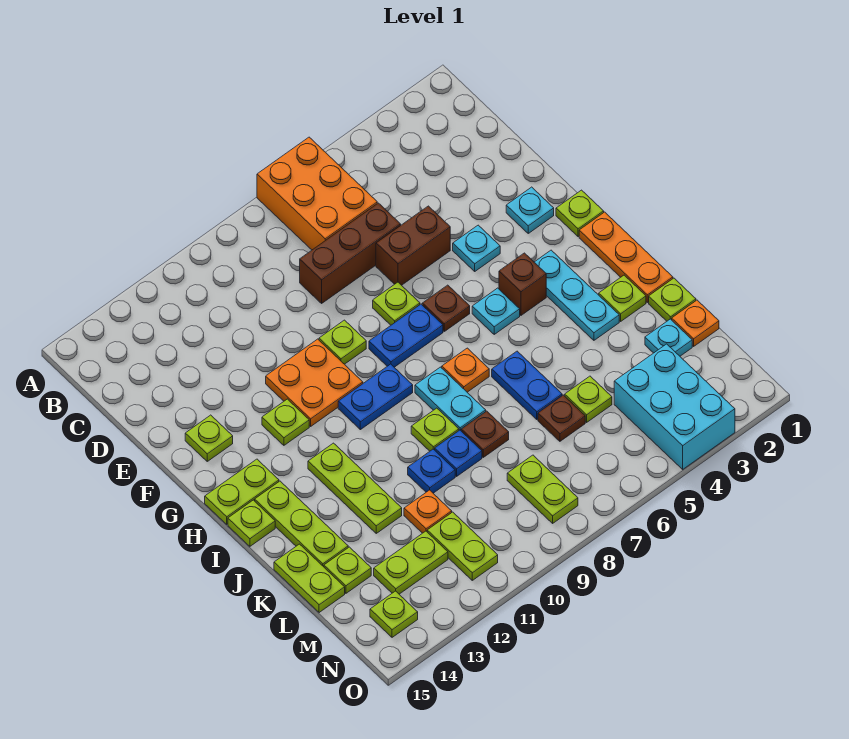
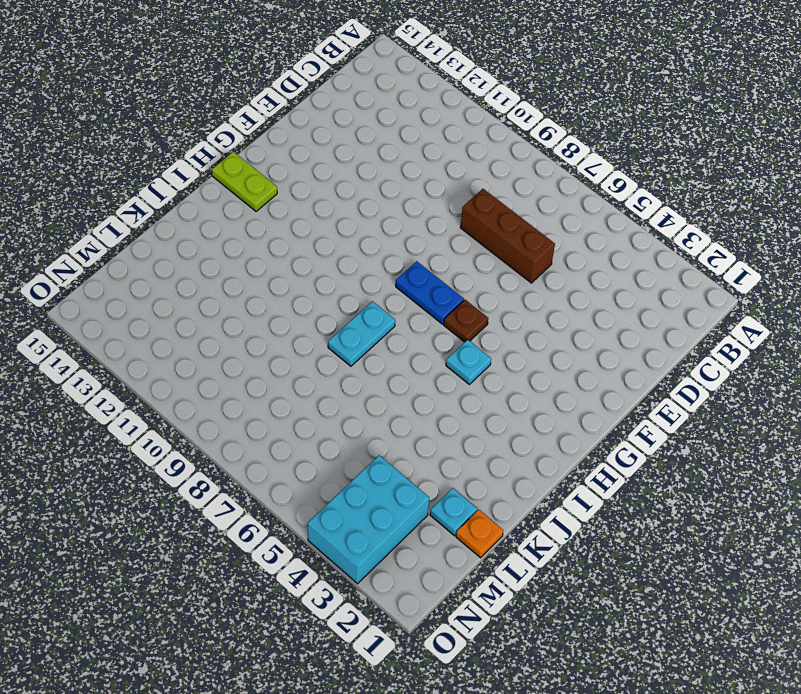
none -> orange brick A6:C7 level 1
none -> brown brick E5:E6 level 1
none -> cyan plate F2 level 1
none -> cyan plate F4 level 1

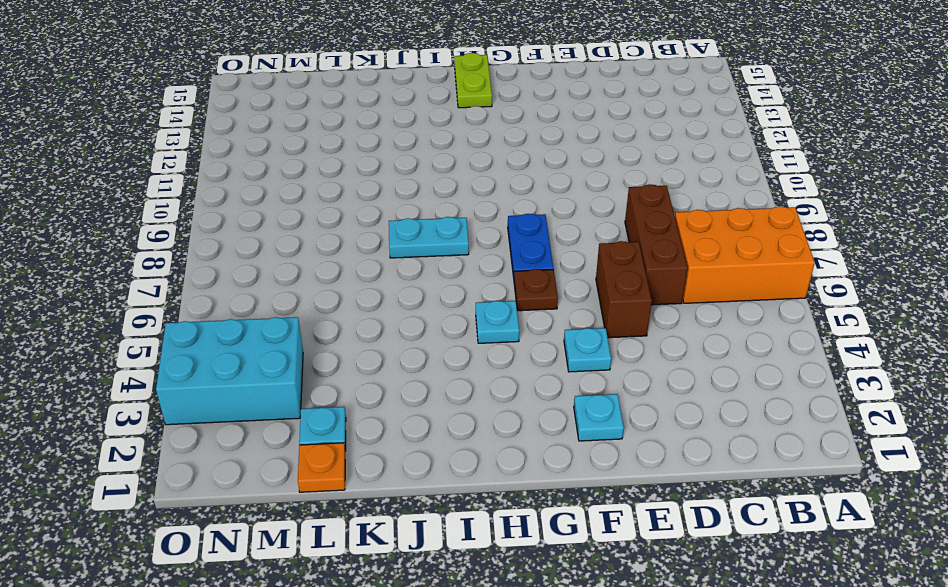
none -> lime plate F7 level 1
none -> lime plate F9 level 1
none -> orange plate F10:G11 level 1
none -> lime plate F14 level 1

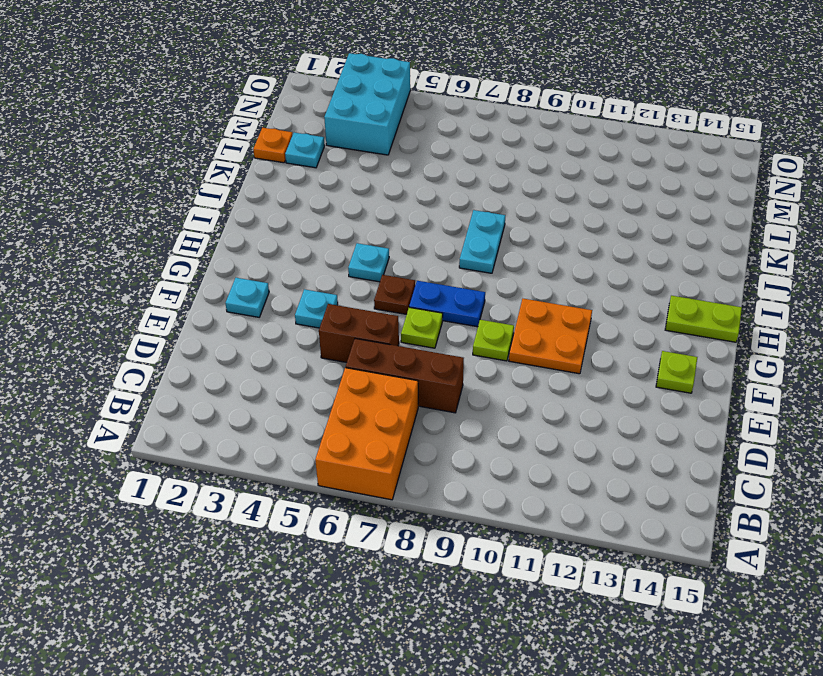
none -> lime plate G1 level 1
none -> lime plate G12 level 1
none -> orange plate H1:J1 level 1
none -> cyan plate H3:J3 level 1

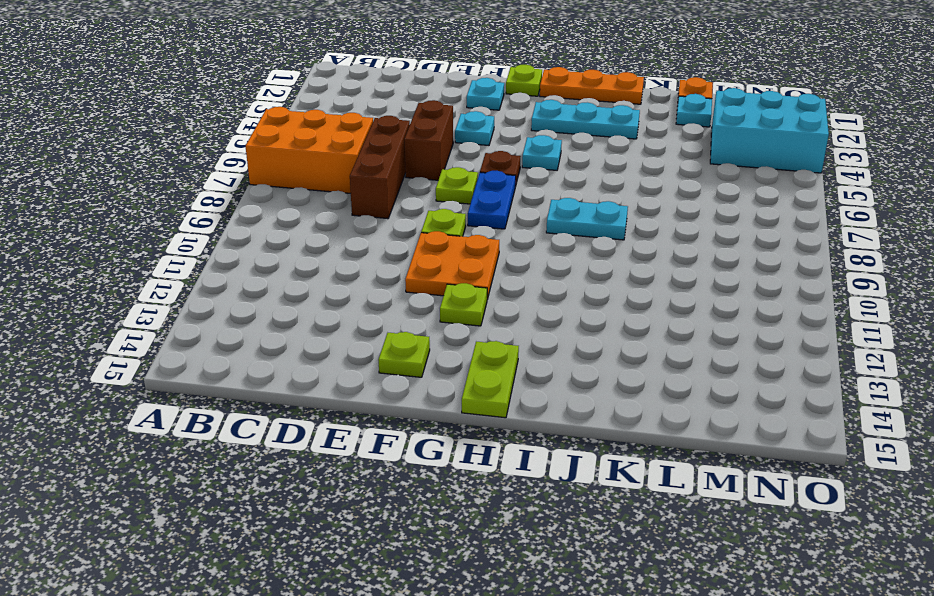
none -> brown brick H4 level 1
none -> blue plate H9:H10 level 1
none -> orange plate I7 level 1
none -> lime plate I12:K12 level 1

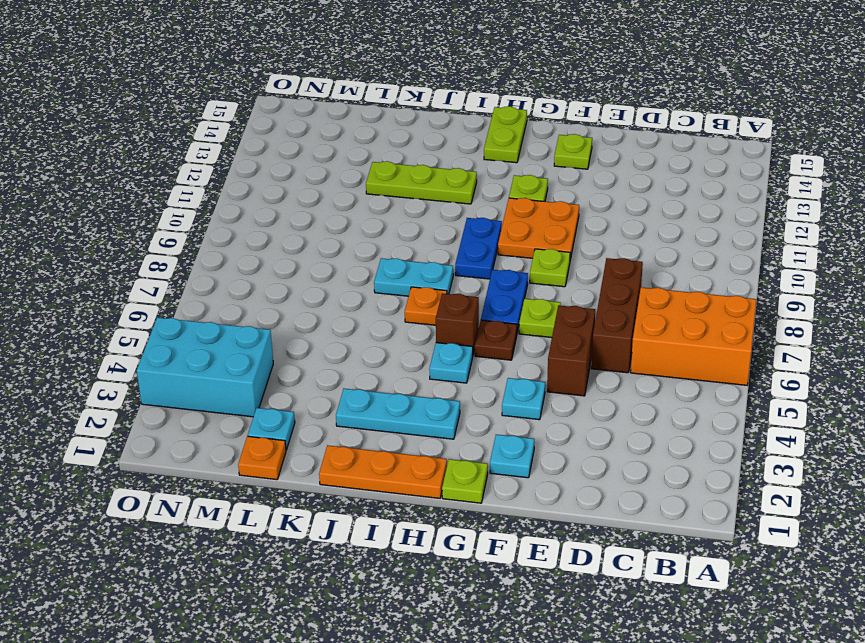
brown brick H6 level 1 -> brown brick H4 level 1
none -> lime plate I14:K14 level 1
none -> lime plate I15 level 1
none -> lime plate J2 level 1
none -> blue plate J6:K6 level 1

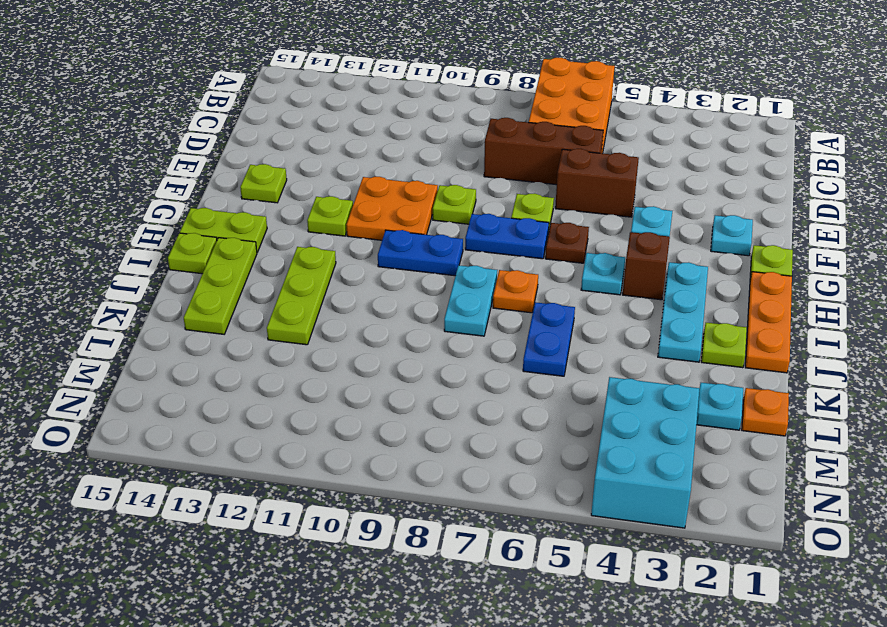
none -> lime plate J9 level 1
none -> lime plate K1 level 1
none -> brown plate K8 level 1
none -> blue plate K9 level 1

